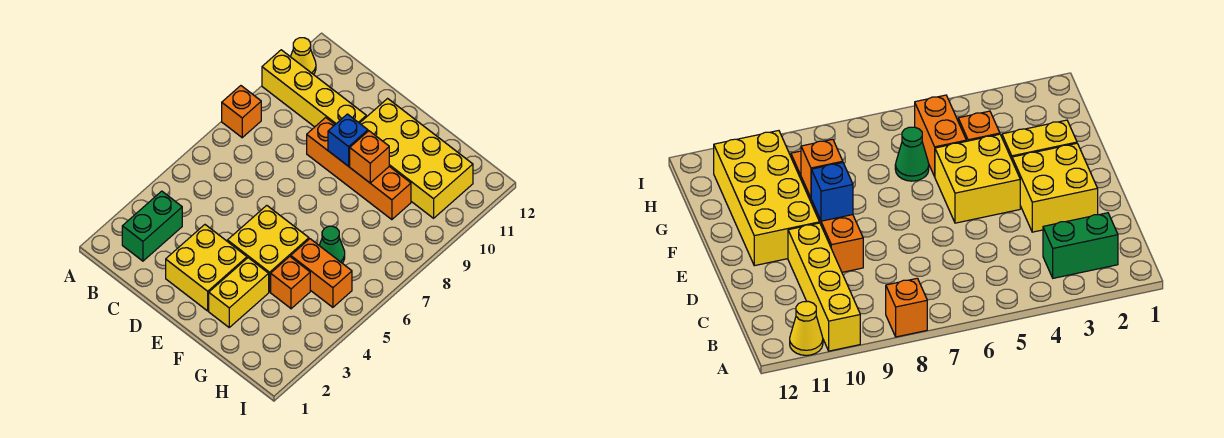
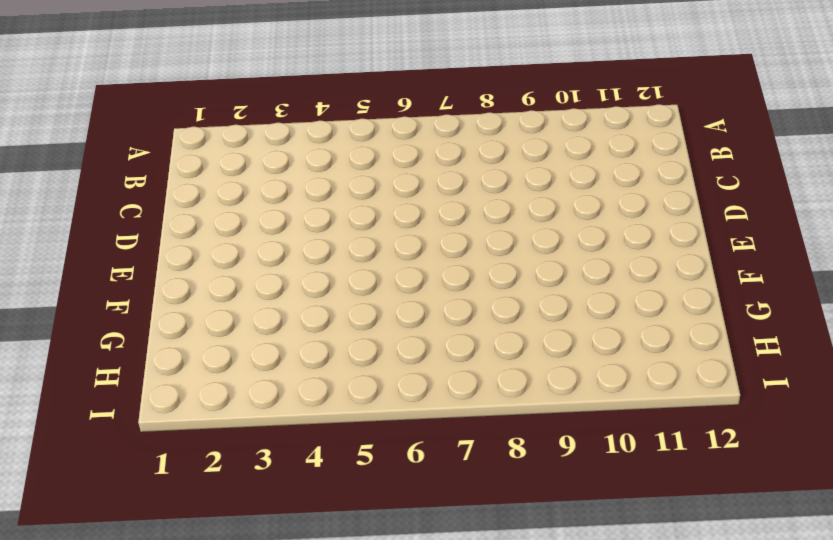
none -> orange brick A8 level 1
none -> yellow brick A10:D10 level 1
none -> yellow cone A11 level 1

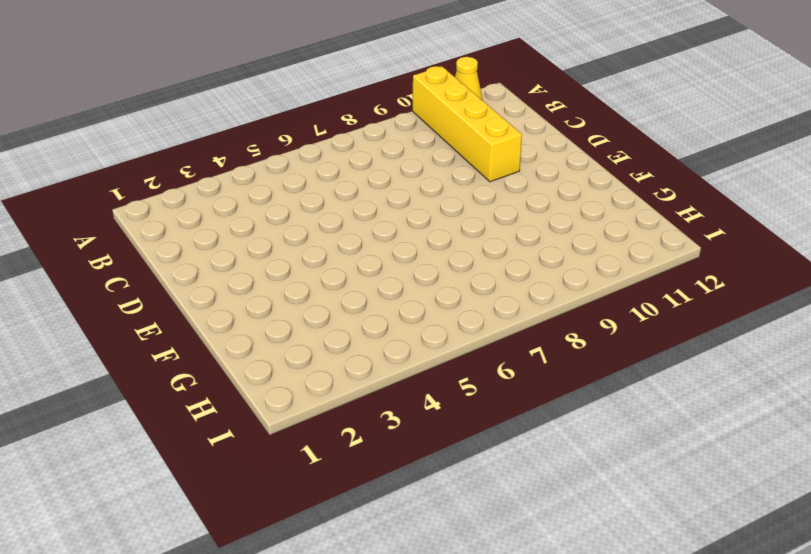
none -> orange brick A8 level 1
none -> green brick B2:B3 level 1
none -> yellow brick D2:E3 level 1

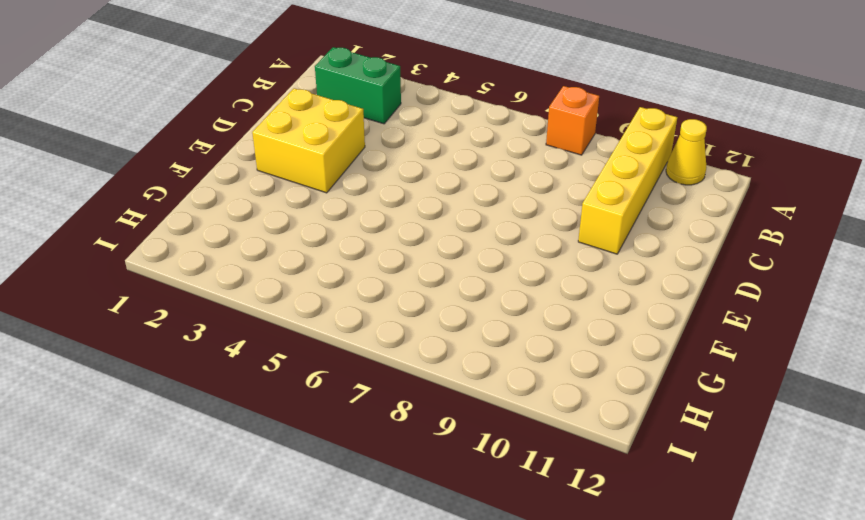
none -> orange brick D9:G9 level 1
none -> yellow brick E4:F5 level 1
none -> yellow brick E10:H11 level 1

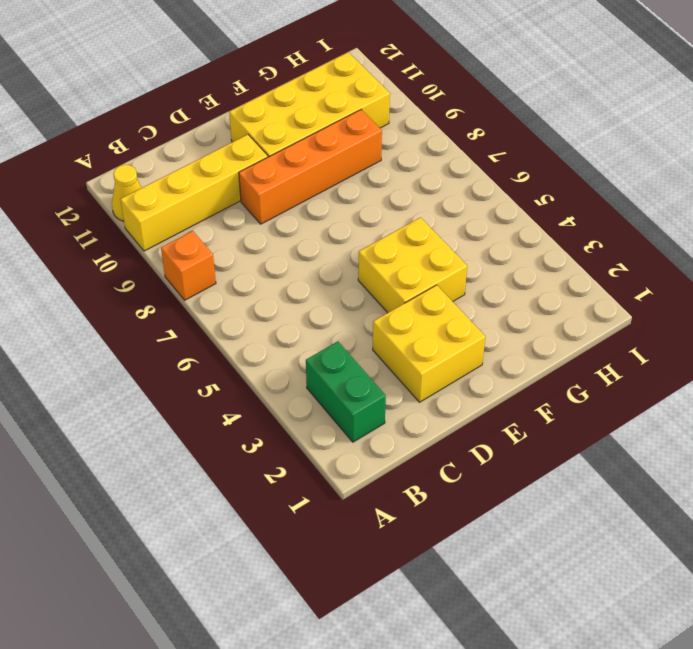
none -> yellow brick F2:F3 level 1
none -> orange brick G4 level 1
none -> orange brick G5:H5 level 1

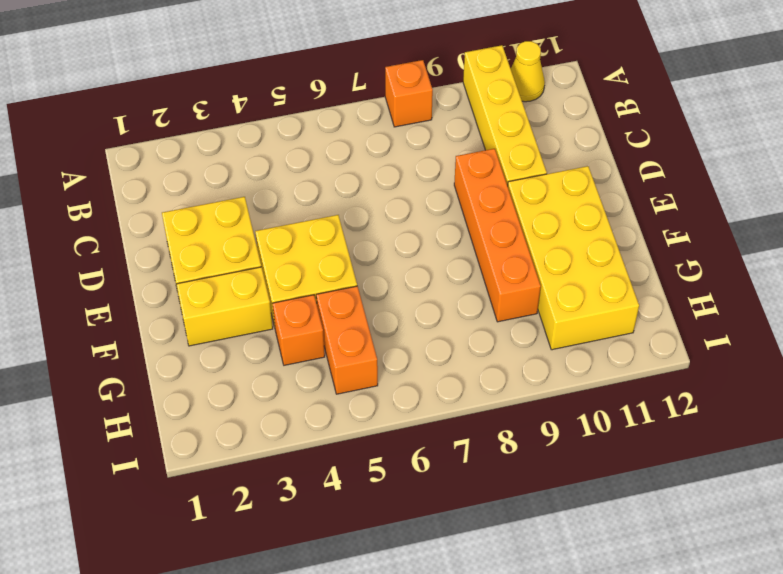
none -> green brick B2:B3 level 1
none -> green cone G6 level 1
none -> blue brick E9 level 2

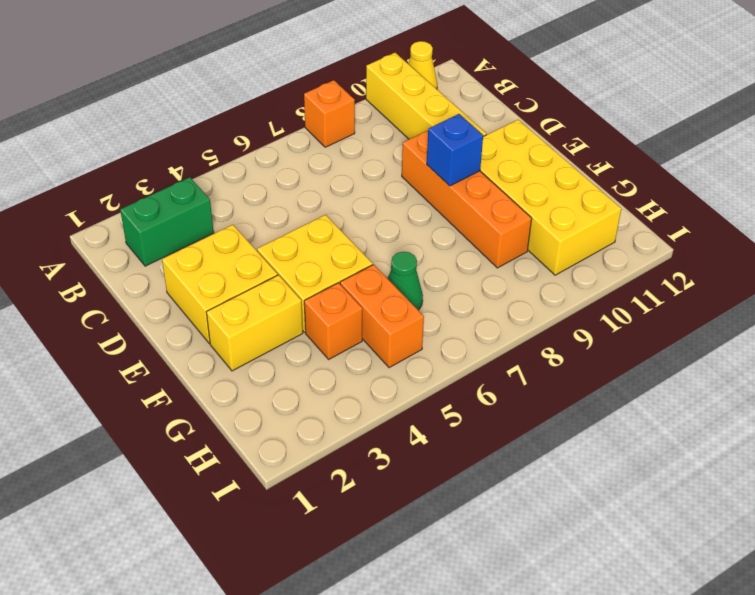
none -> orange brick F9 level 2

